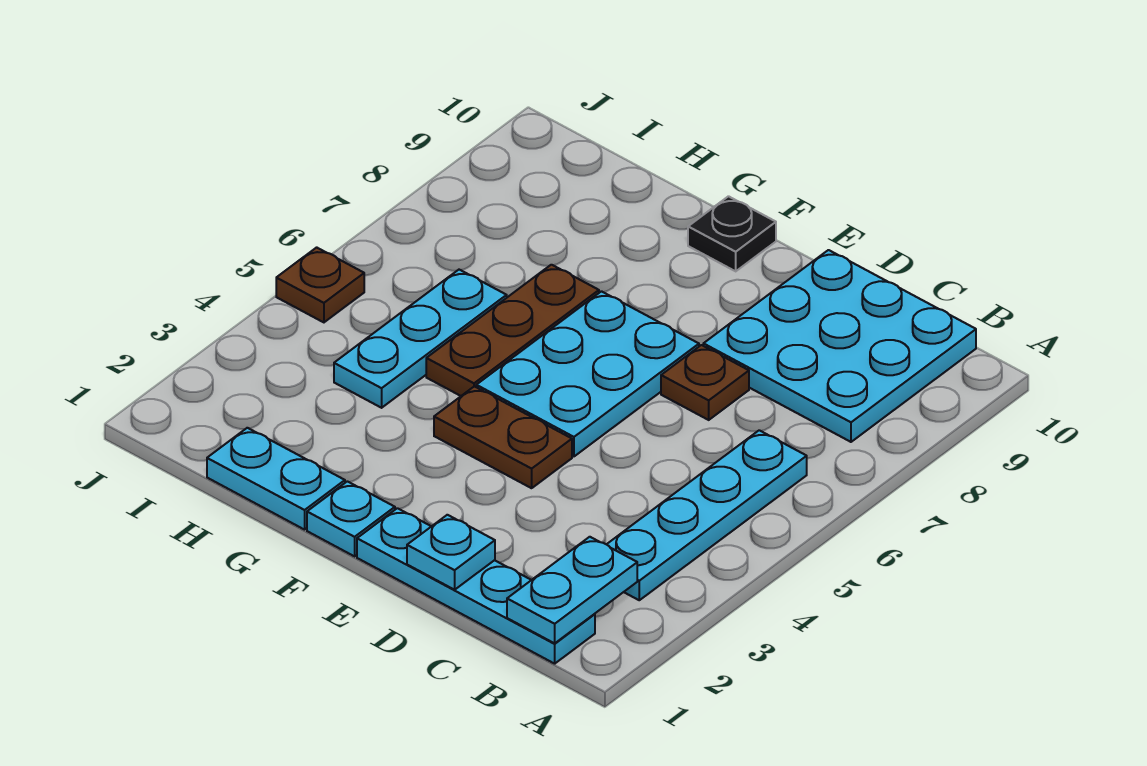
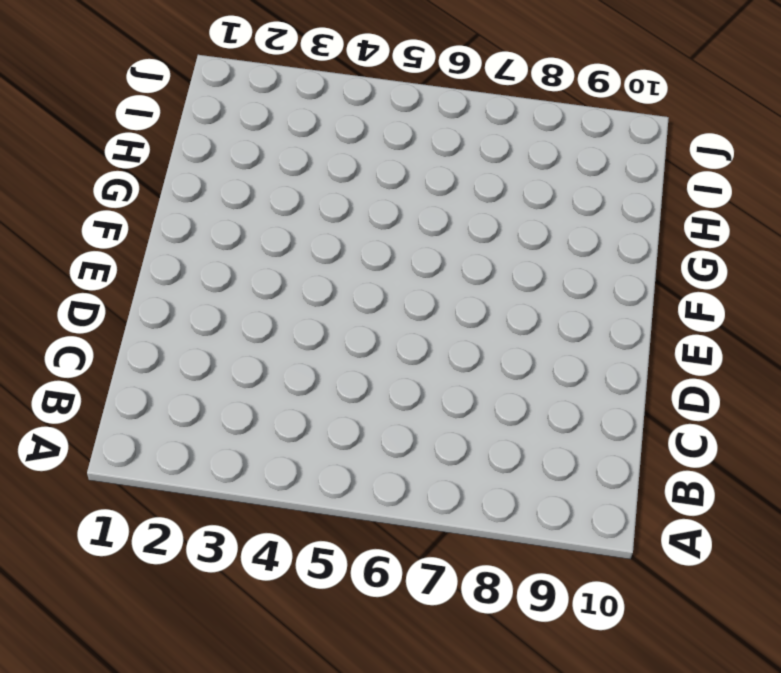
none -> cyan plate B1:E1 level 1
none -> cyan plate B3:B6 level 1
none -> cyan plate B8:D10 level 1

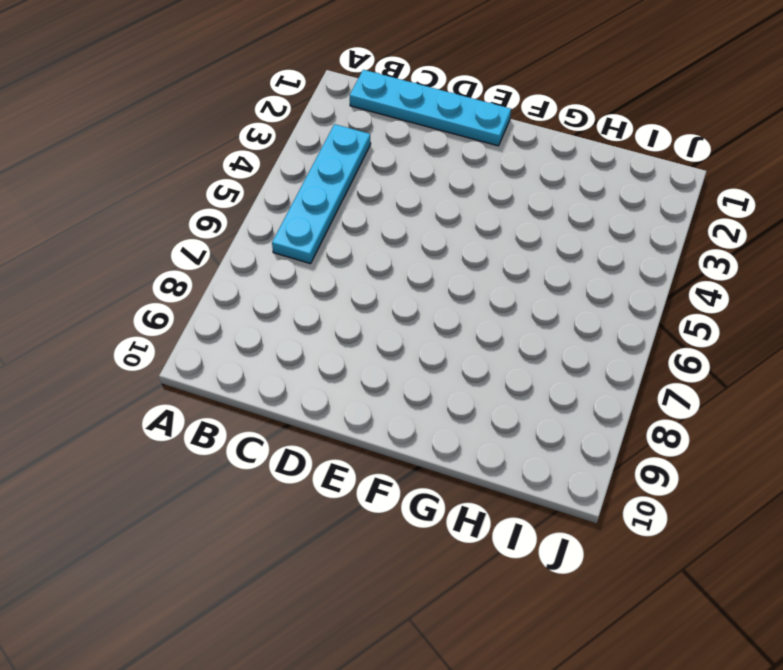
none -> cyan plate B8:D10 level 1
none -> brown plate D7 level 1
none -> brown plate E4:F4 level 1

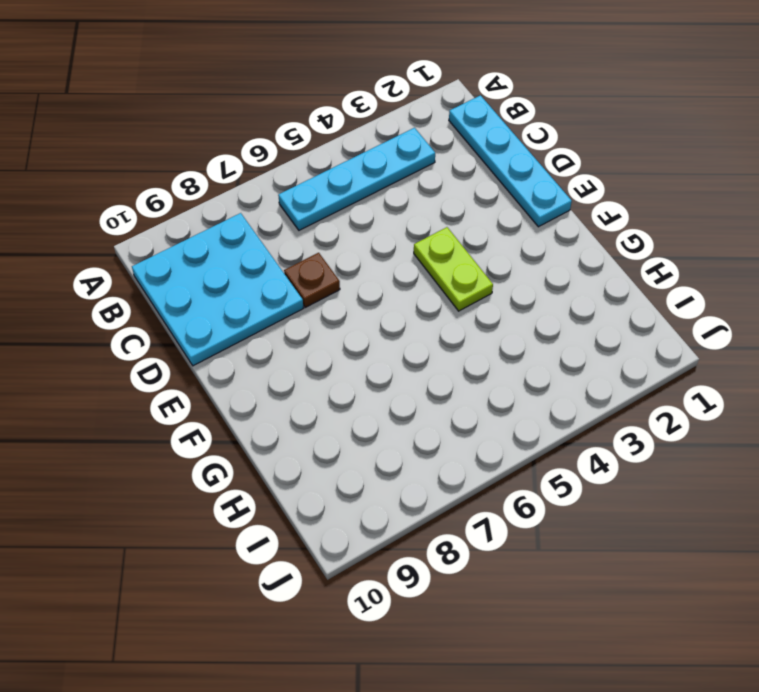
lime plate E4:F4 level 1 -> brown plate E4:F4 level 1
none -> cyan plate E5:F7 level 1
none -> cyan plate F1 level 1
none -> black plate F10 level 1

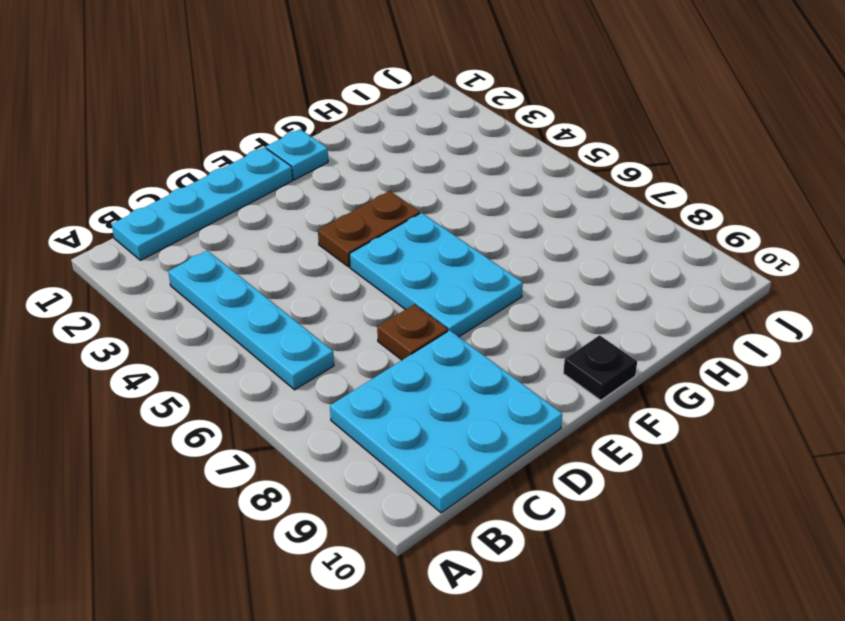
none -> cyan plate G1:H1 level 1
none -> brown plate G5:G7 level 1
none -> cyan plate H4:H6 level 1

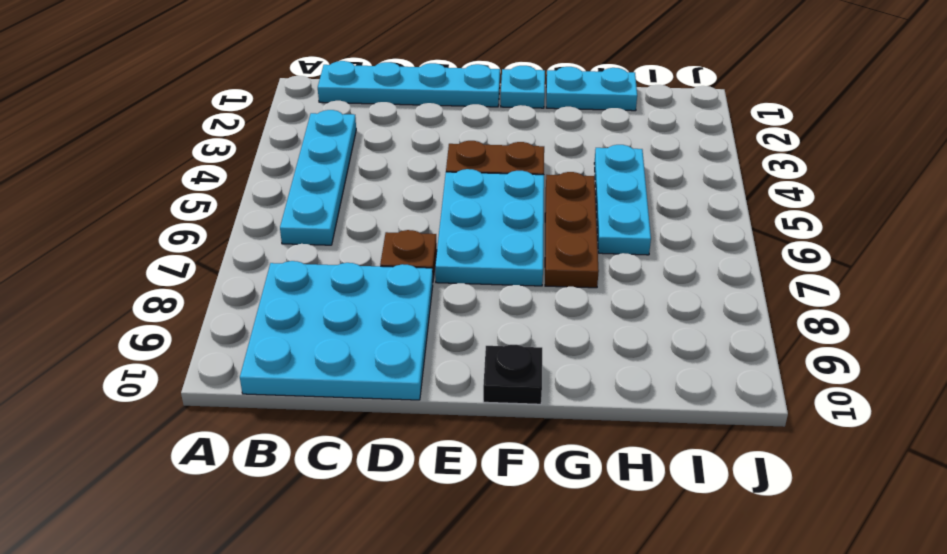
none -> brown plate J5 level 1
none -> cyan plate B1:B2 level 2
none -> cyan plate D1 level 2

